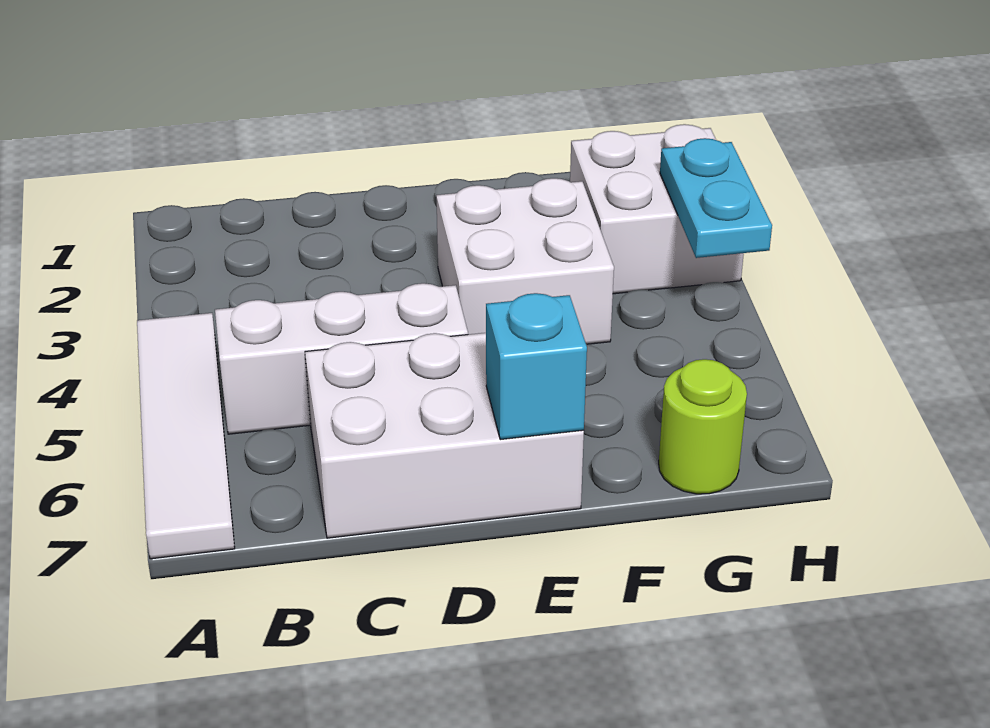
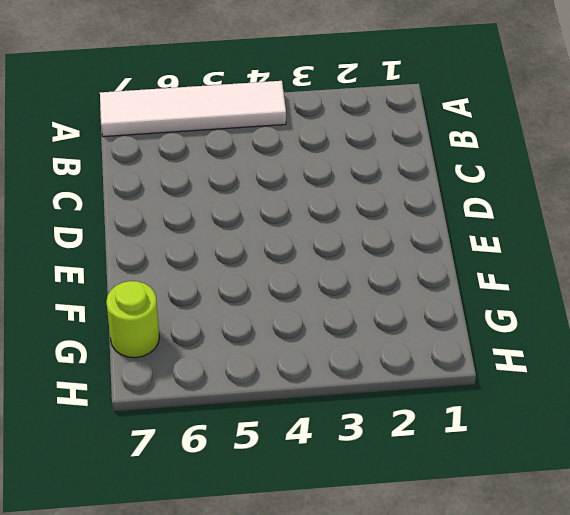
none -> white brick B5:D5 level 1
none -> white brick C6:E7 level 1

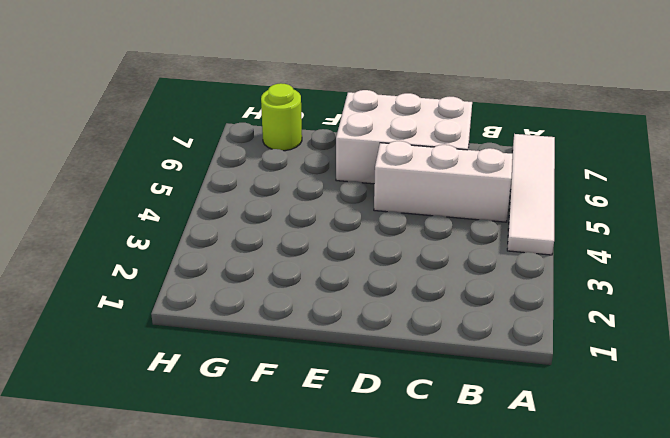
none -> white brick E3:F4 level 1
none -> white brick G2:H3 level 1

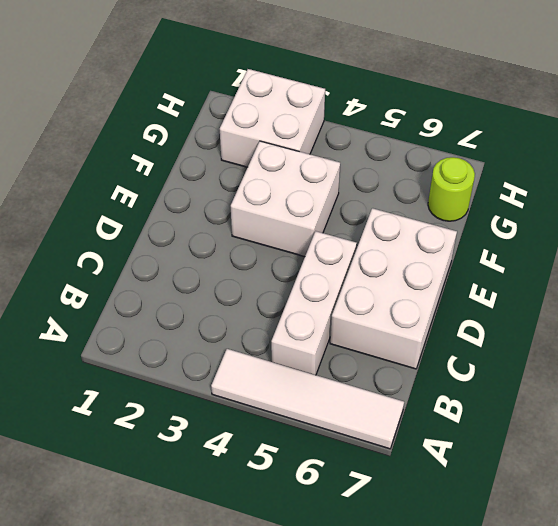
none -> cyan brick E7 level 2
none -> cyan plate H3:H4 level 2

